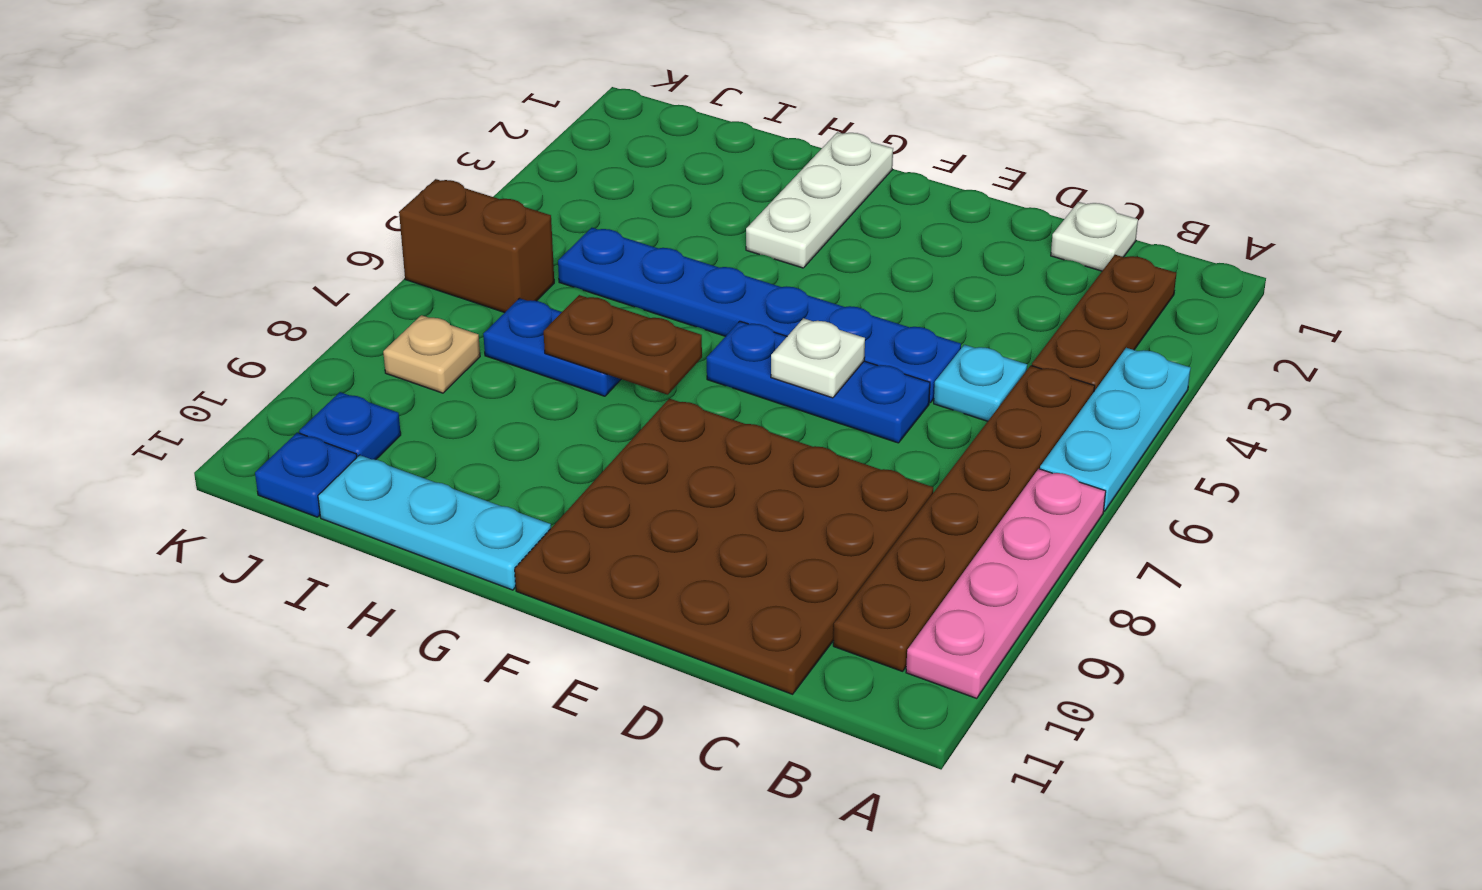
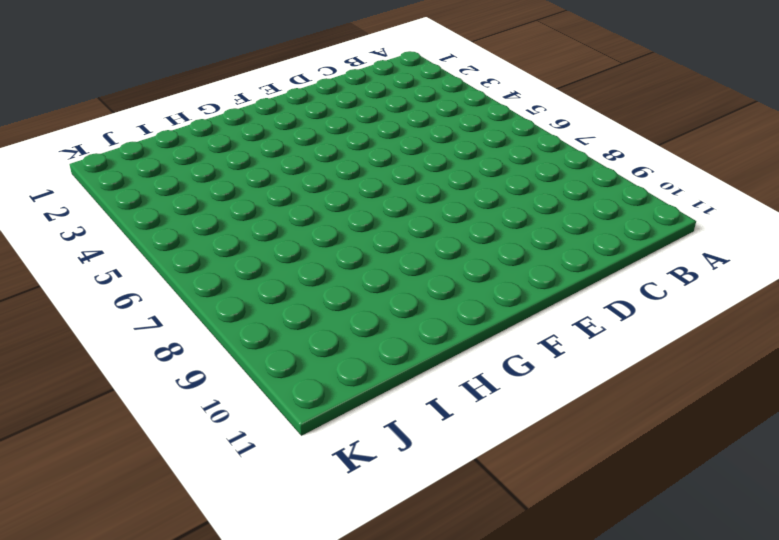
none -> cyan plate A4:A6 level 1
none -> pink plate A7:A10 level 1
none -> brown plate B2:B4 level 1

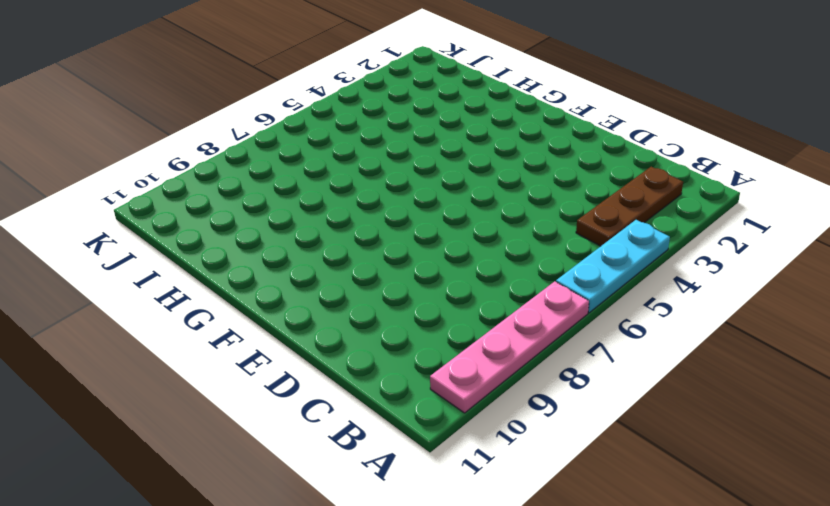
none -> brown plate B5:B10 level 1
none -> white plate C1 level 1
none -> cyan plate C5 level 1

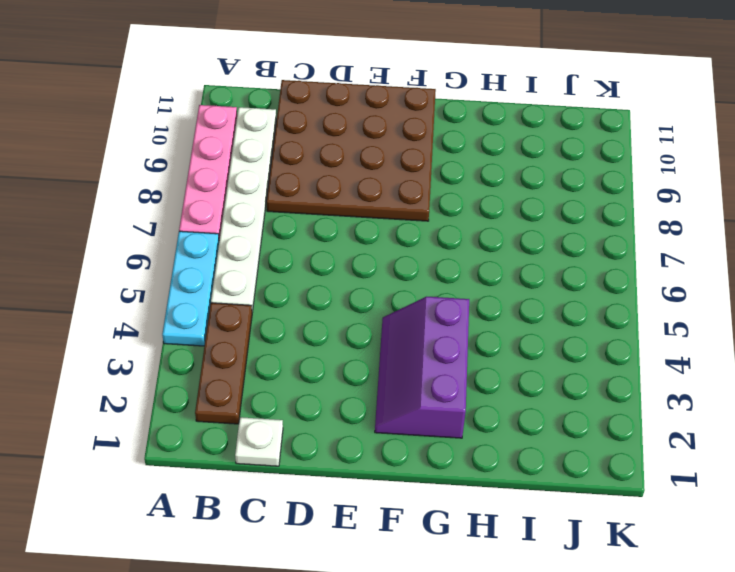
white plate B5:B10 level 1 -> brown plate B5:B10 level 1
purple slope F2:G4 level 1 top G -> white plate G1:G3 level 1
none -> cyan plate C5 level 1
none -> blue plate D5:I5 level 1
none -> blue plate D6:F6 level 1

